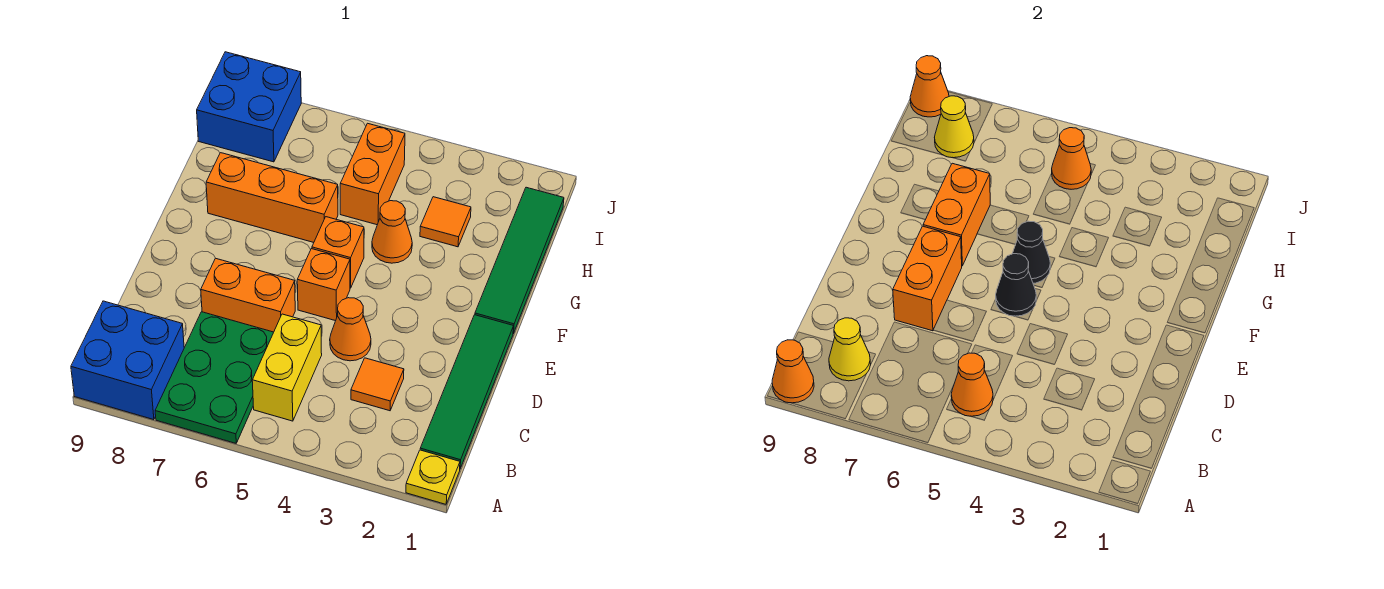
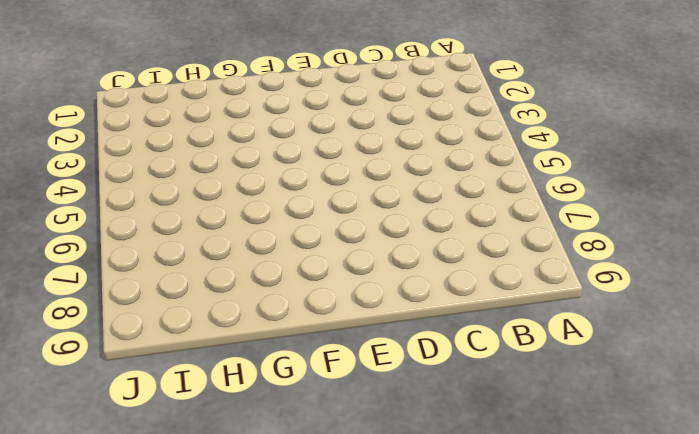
none -> yellow plate A1 level 1
none -> green plate A6:C7 level 1
none -> blue brick A8:B9 level 1

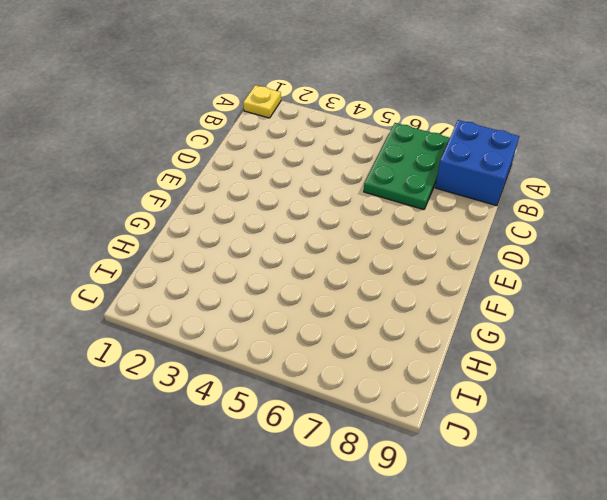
none -> green tile B1:E1 level 1
none -> yellow brick B5:C5 level 1
none -> orange tile C3 level 1

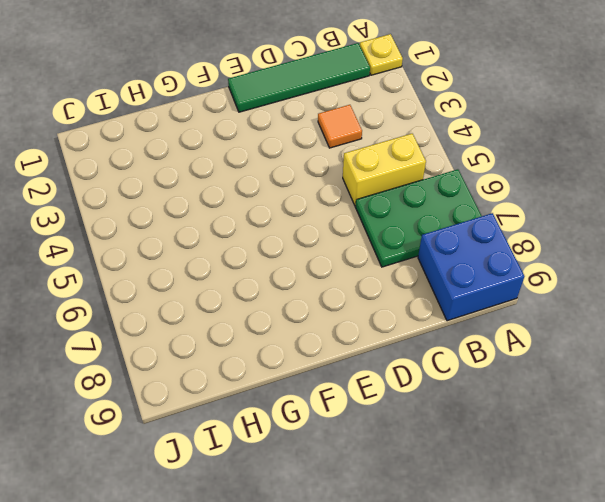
none -> orange cone D4 level 1
none -> orange brick D6:D7 level 1
none -> orange brick E5 level 1

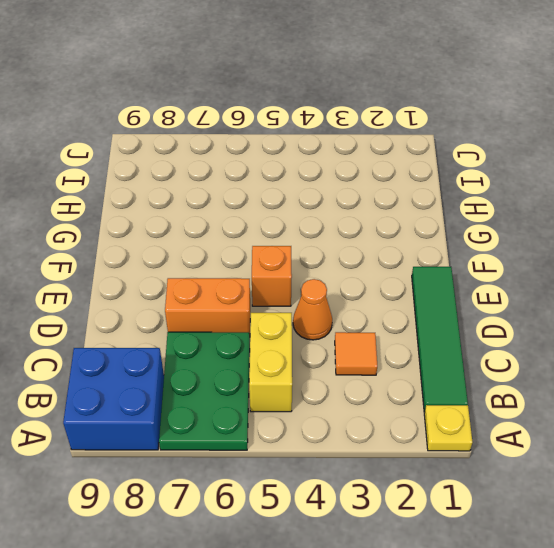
none -> green tile F1:I1 level 1
none -> orange brick F5 level 1
none -> orange cone G4 level 1

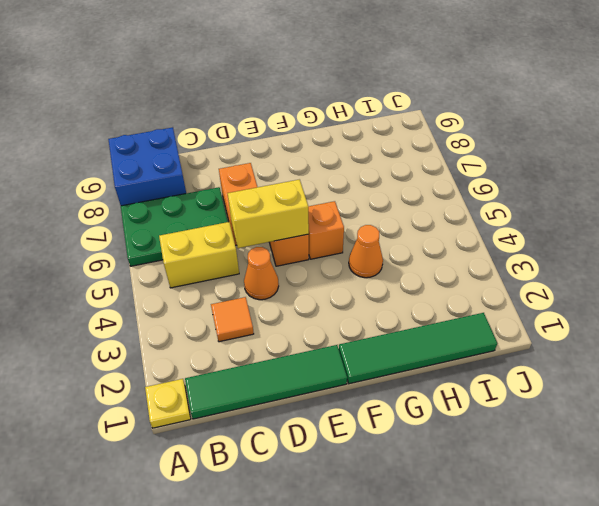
yellow brick D5:E5 level 2 -> black cone E5 level 2
none -> orange brick G6:G8 level 1
none -> orange tile H3 level 1
none -> orange brick H5:I5 level 1

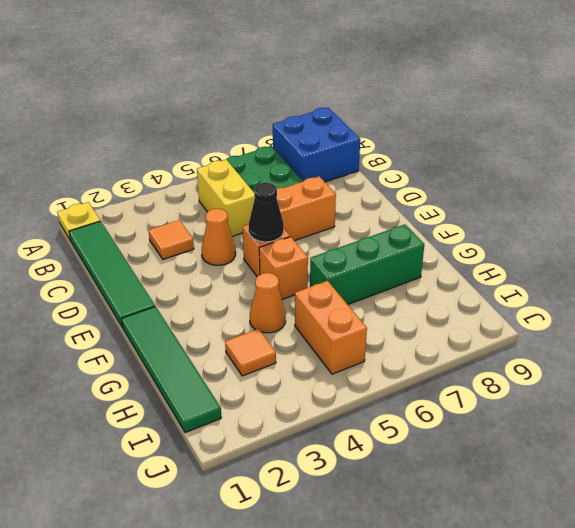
green brick G6:G8 level 1 -> orange brick G6:G8 level 1
none -> blue brick I8:J9 level 1
none -> orange cone A9 level 2
none -> orange cone B5 level 2

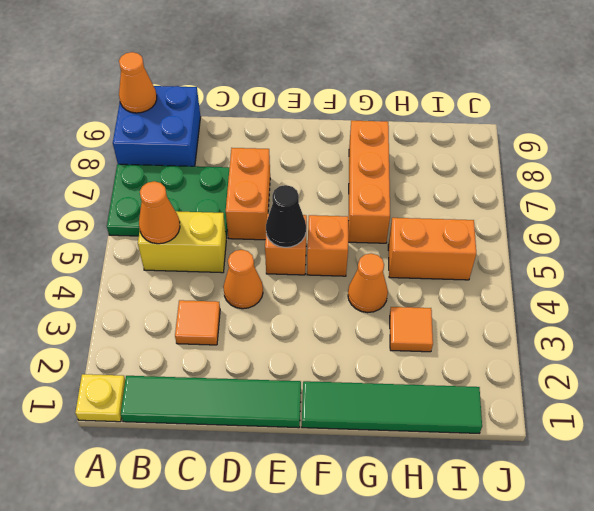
none -> blue brick I8:J9 level 1
none -> yellow cone B8 level 2
none -> orange brick D7:E7 level 2

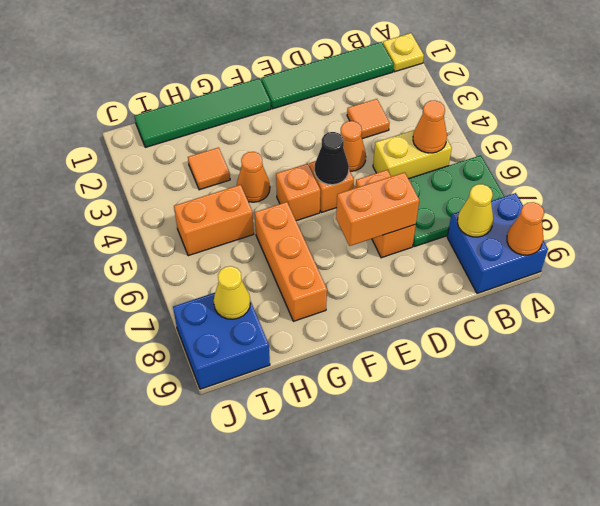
none -> black cone F5 level 2
none -> orange brick F7:G7 level 2
none -> orange cone I5 level 2

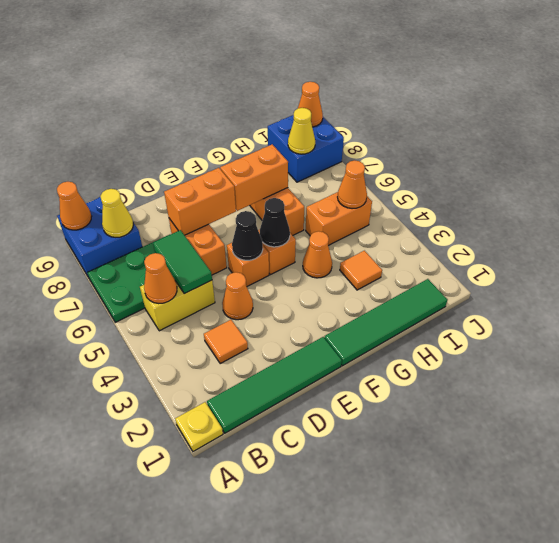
green tile C5:C6 level 2 -> none

